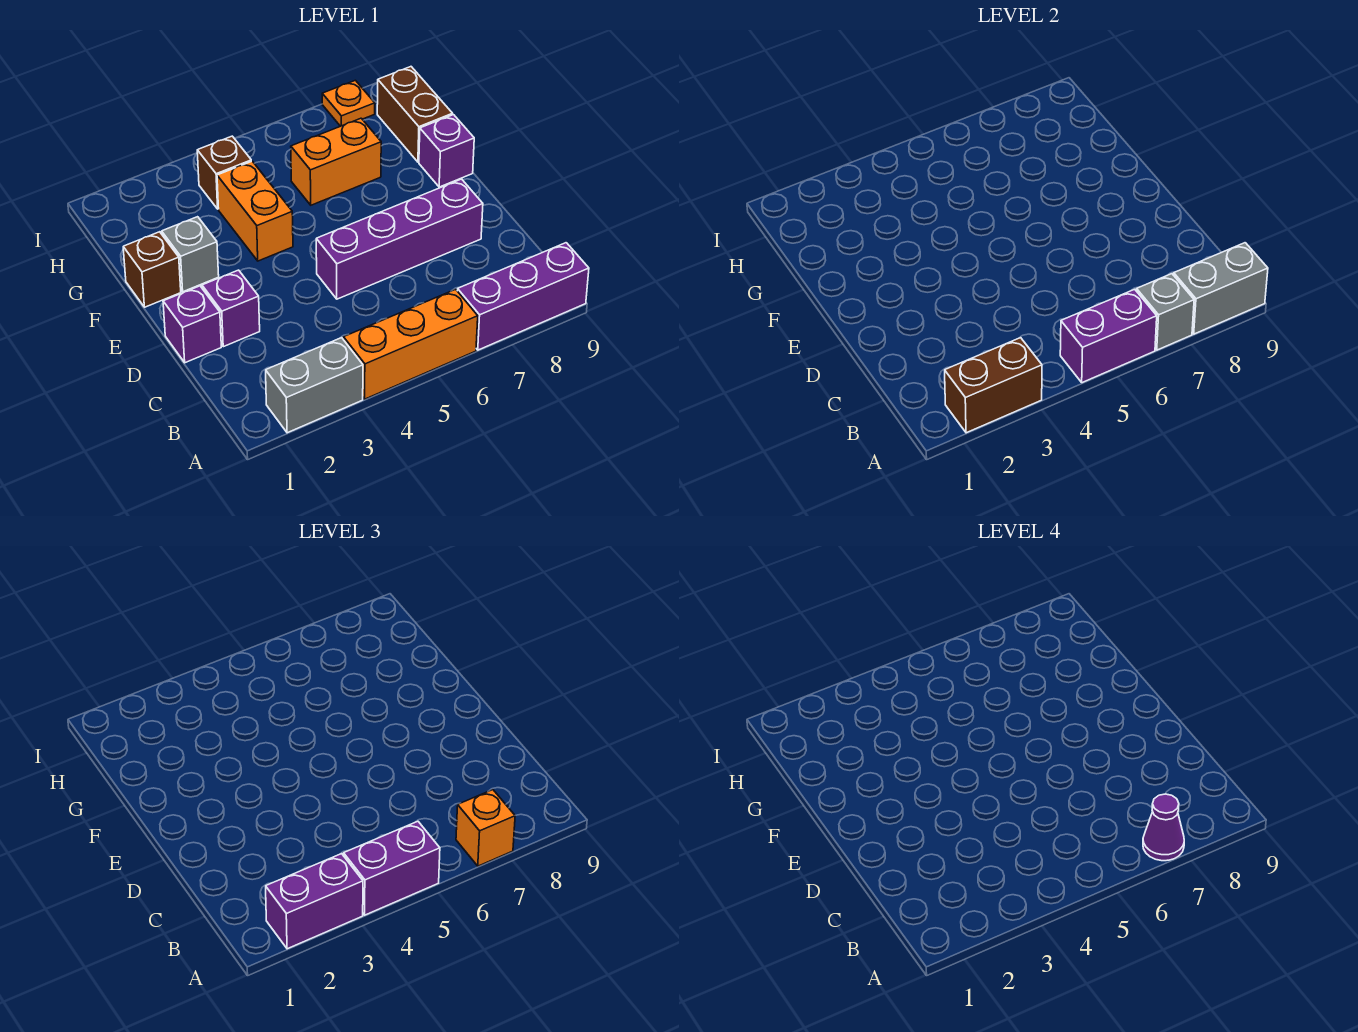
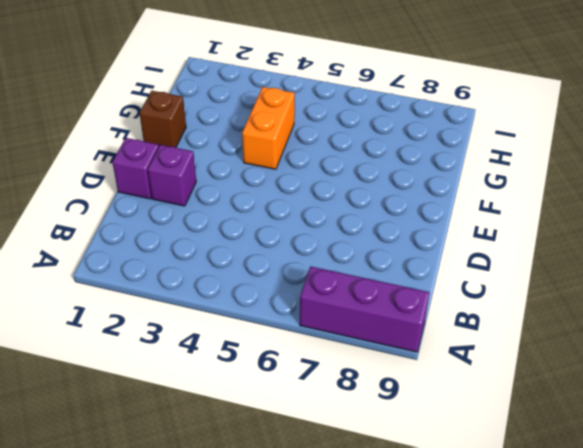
none -> grey brick A2:A3 level 1
none -> orange brick A4:A6 level 1
none -> purple brick D5:D8 level 1

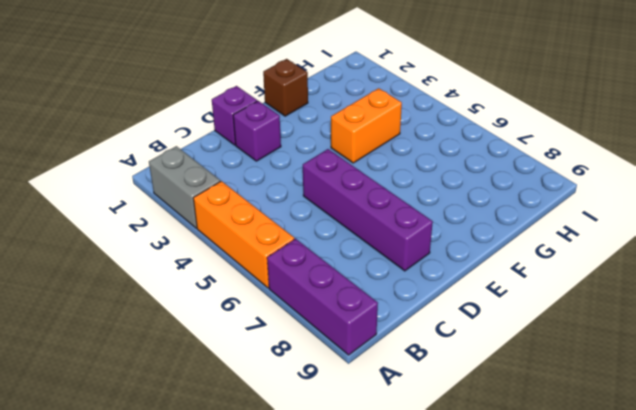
none -> grey brick F2 level 1
none -> purple brick F9 level 1
none -> orange brick G6:G7 level 1

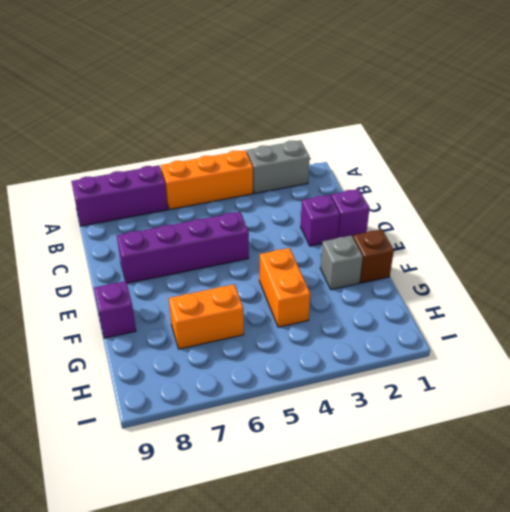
none -> brown brick G9:H9 level 1
none -> brown brick H4 level 1
none -> orange plate I8 level 1

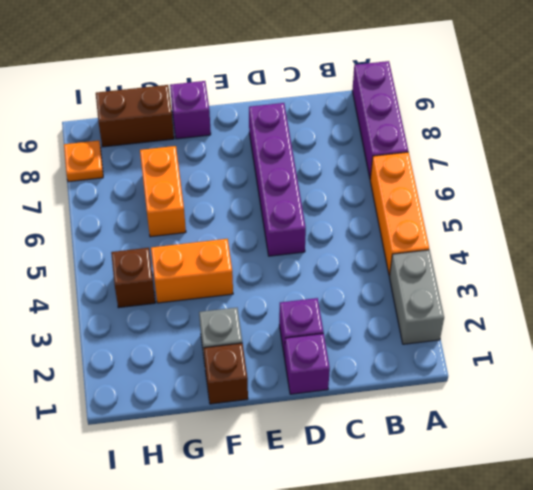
none -> brown brick A2:A3 level 2
none -> purple brick A5:A6 level 2
none -> grey brick A7 level 2

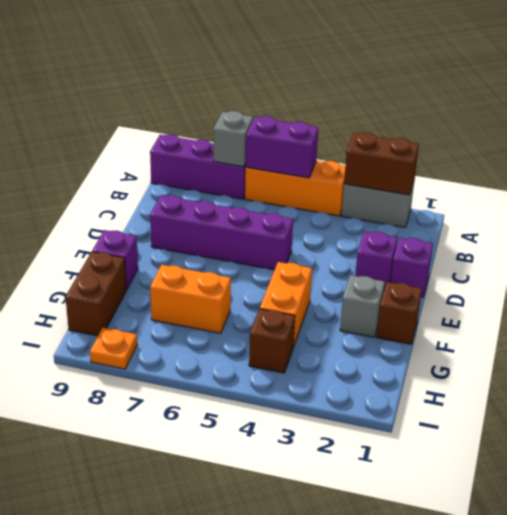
none -> grey brick A8:A9 level 2
none -> purple brick A2:A3 level 3
none -> purple brick A4:A5 level 3

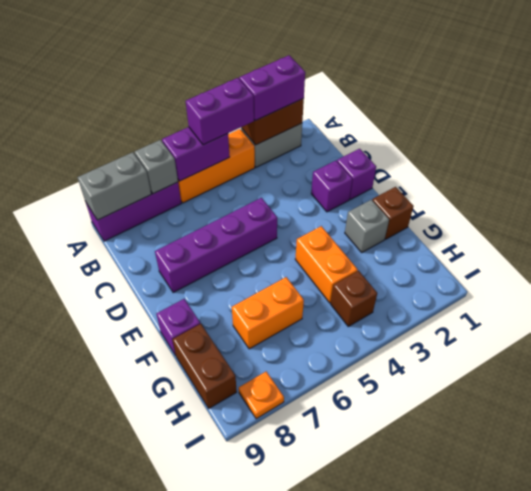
none -> orange brick A7 level 3
none -> purple cone A7 level 4

